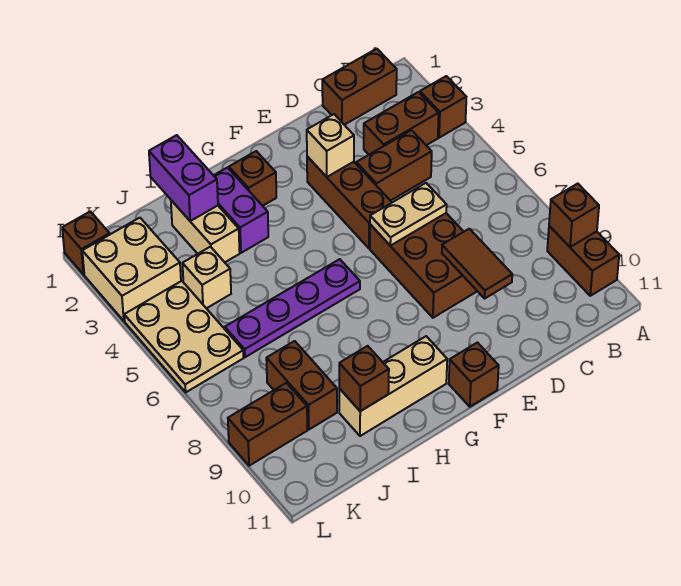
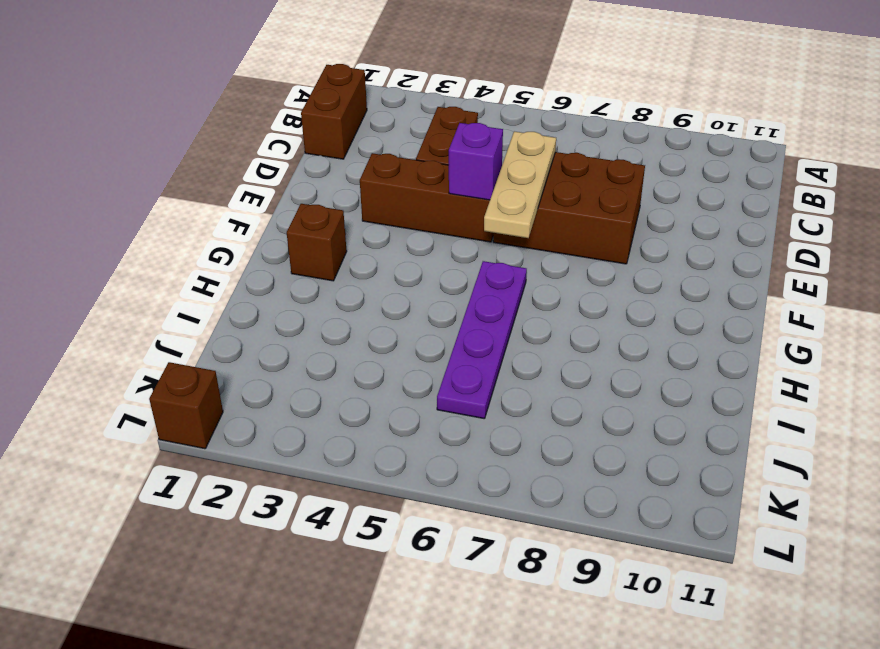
tan plate D6:F6 level 2 -> tan plate D6:E6 level 2
purple brick E5 level 2 -> none
none -> brown brick A3 level 1
none -> brown brick A9:A10 level 1
none -> brown brick B3:C3 level 1

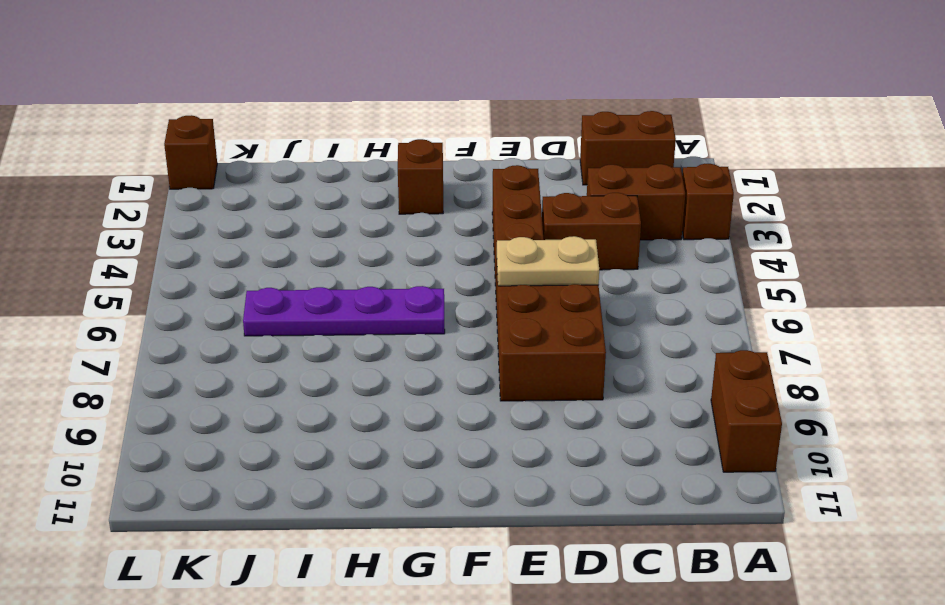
none -> brown brick F11 level 1
none -> tan brick G10:I10 level 1
none -> purple brick H2:H3 level 1

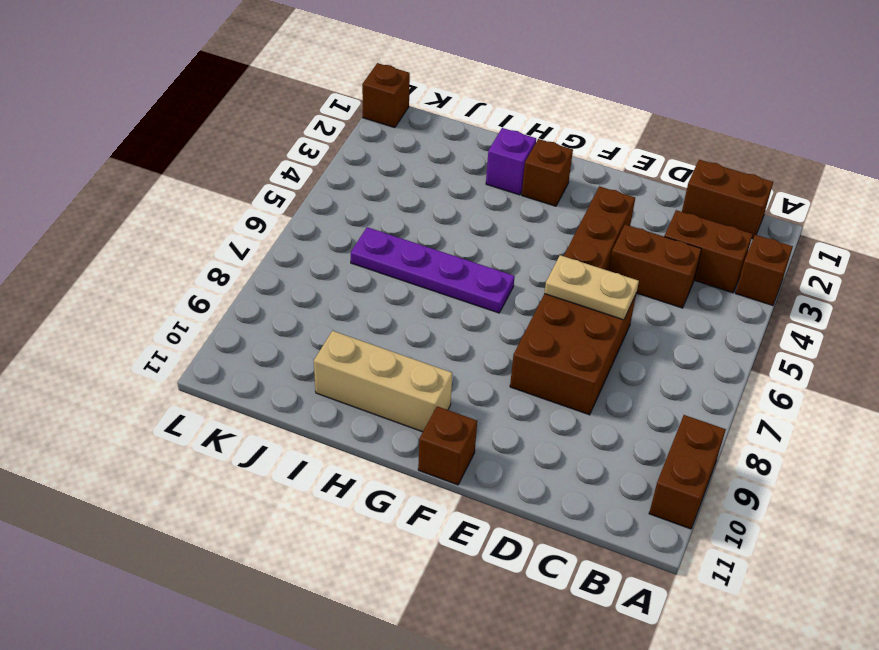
purple brick H2 level 1 -> purple brick H2:H3 level 1
none -> tan brick I2:I3 level 1
none -> tan brick J4 level 1
none -> brown brick J8:J9 level 1

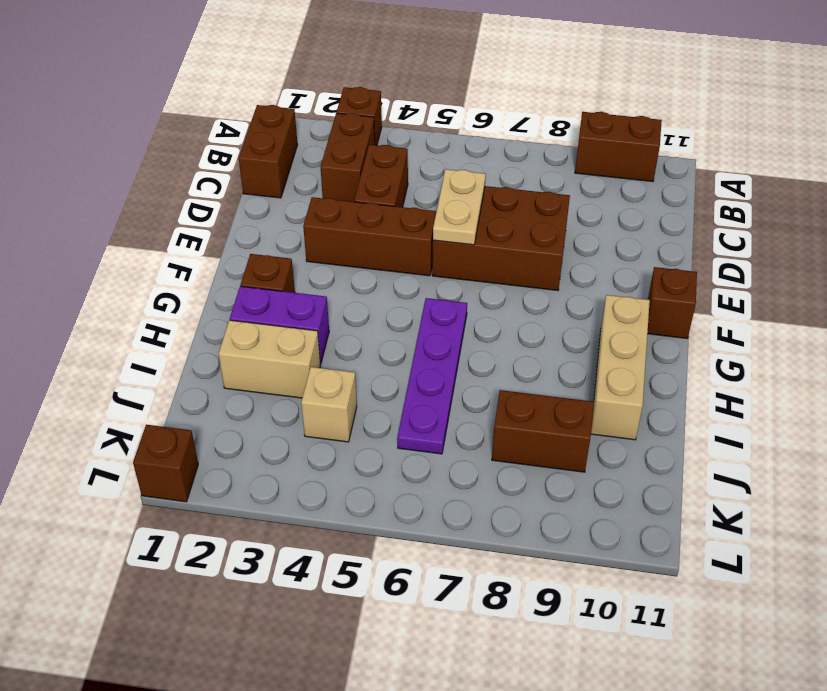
none -> tan brick K2:L3 level 1
none -> tan plate K4:L6 level 1
none -> brown brick K9:L9 level 1

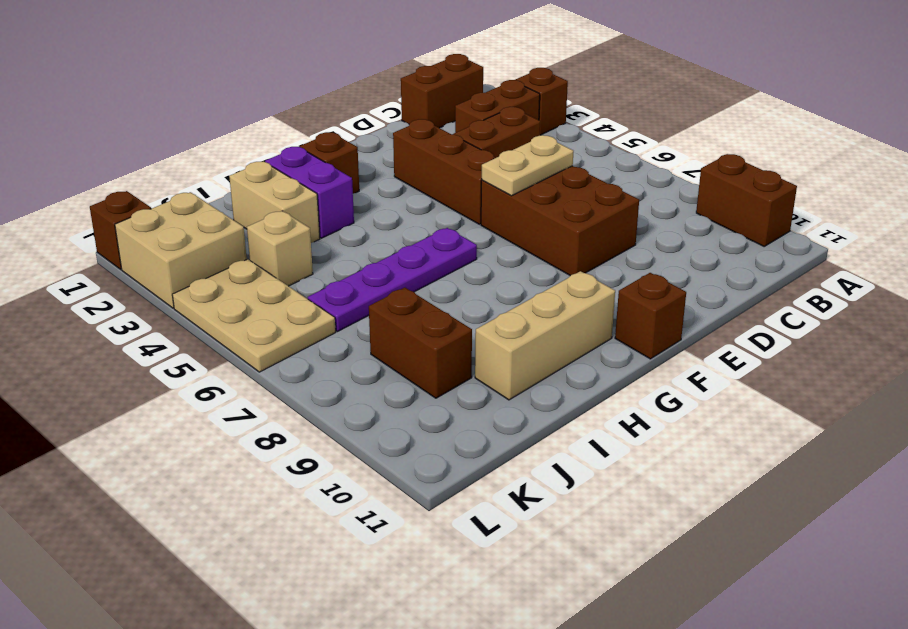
none -> brown brick K9:L9 level 1
none -> brown brick A9 level 2
none -> brown tile D8:D9 level 2

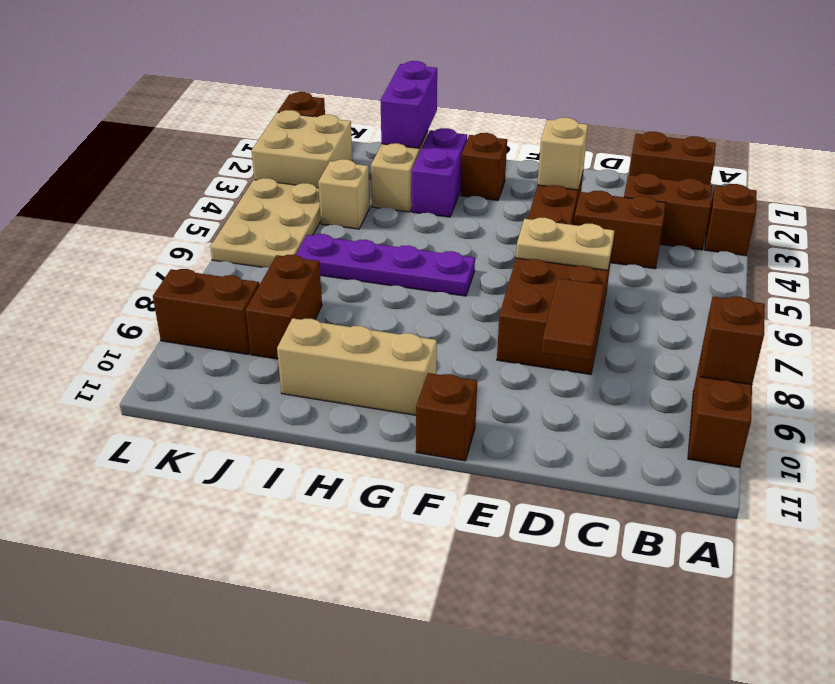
none -> brown brick I10 level 2

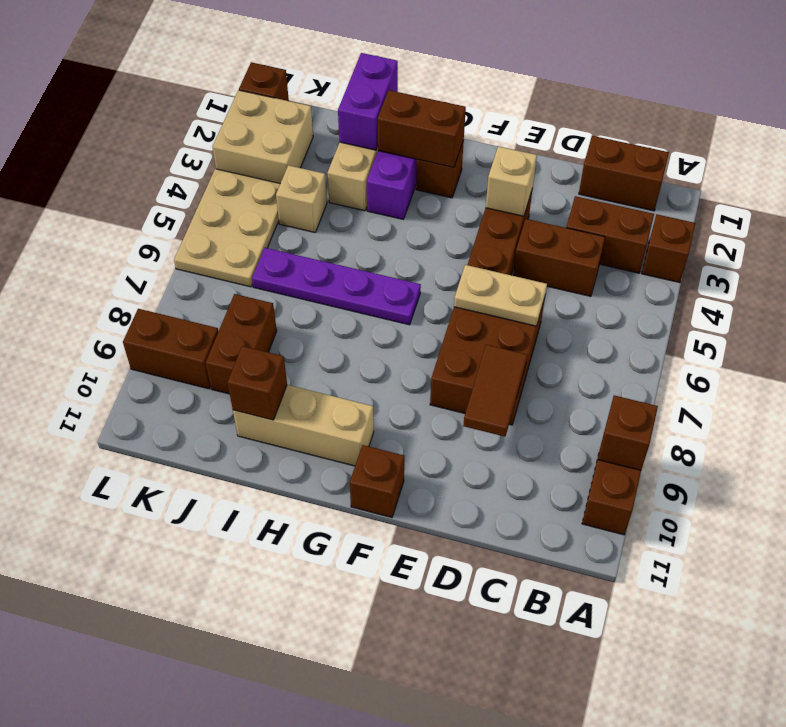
brown brick G2:H2 level 2 -> none

